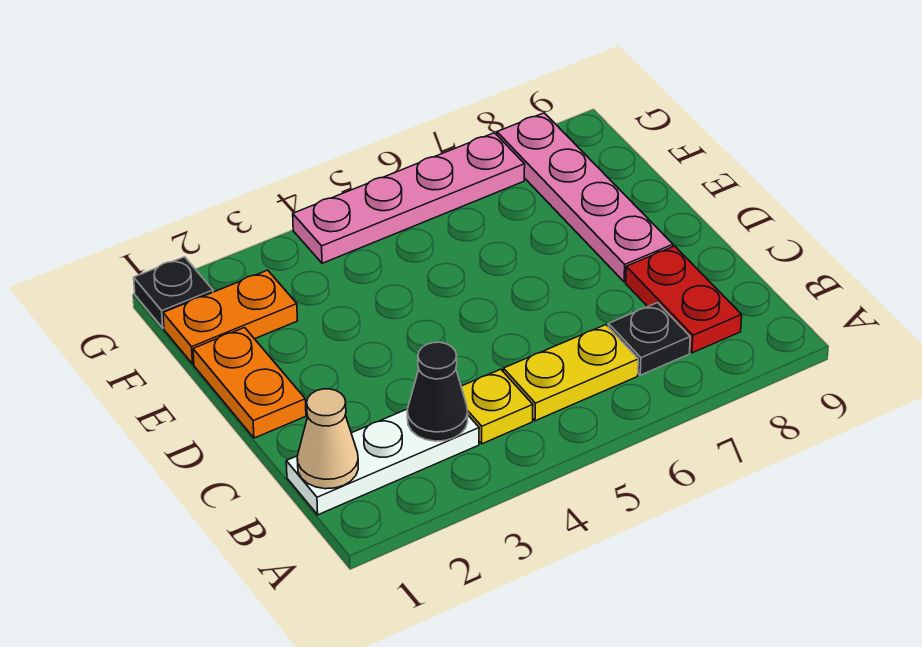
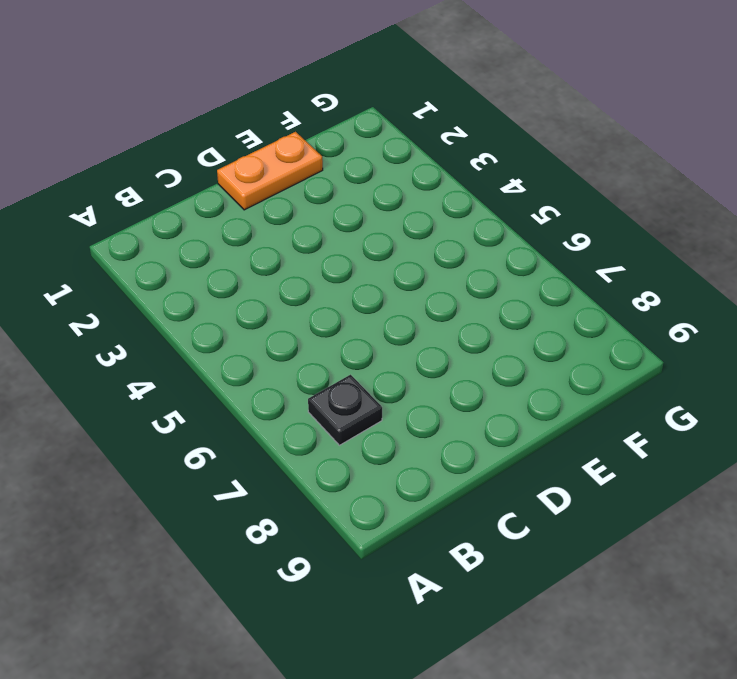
none -> white plate B1:B3 level 1
none -> yellow plate B4 level 1
none -> yellow plate B5:B6 level 1

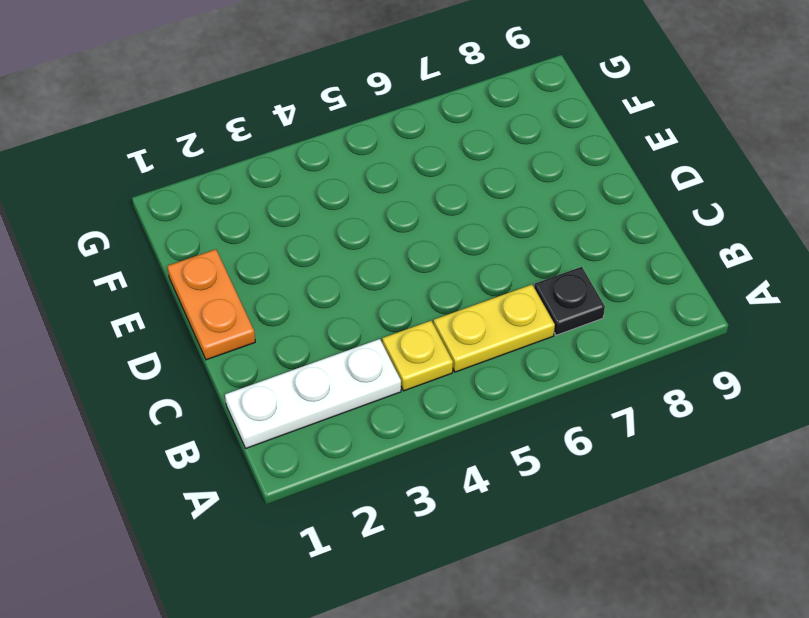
none -> red plate B8:C8 level 1
none -> pink plate D8:G8 level 1
none -> orange plate F1:F2 level 1

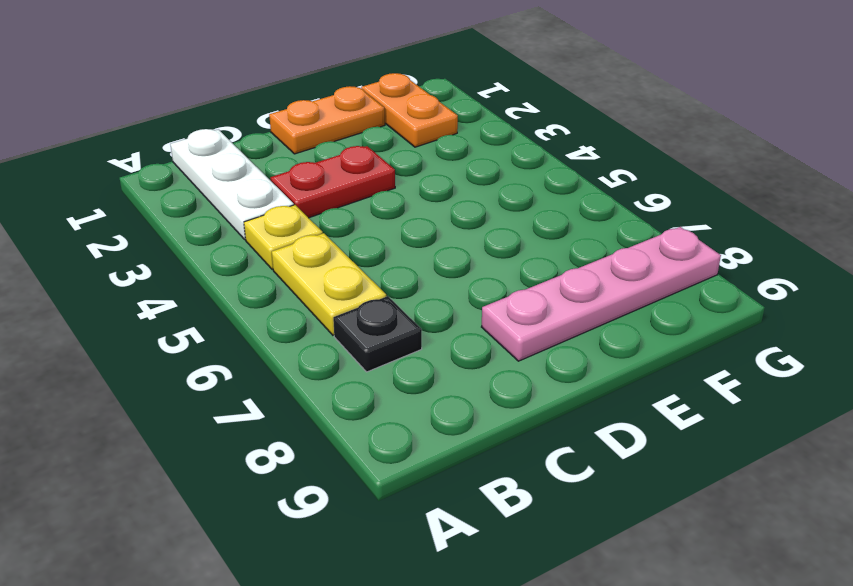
red plate C3:D3 level 1 -> red plate B8:C8 level 1
none -> black plate G1 level 1
none -> pink plate G4:G7 level 1
none -> tan cone B1 level 2

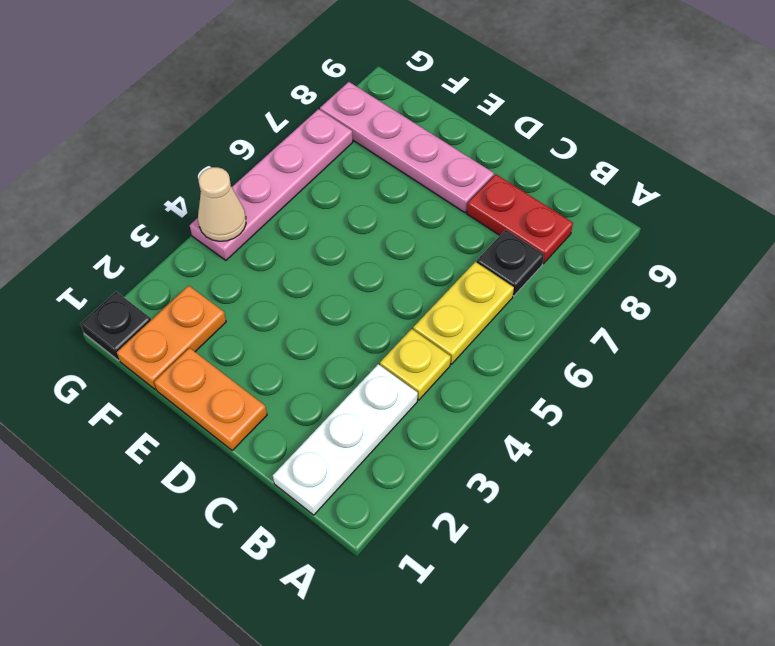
tan cone G4 level 2 -> tan cone B1 level 2
none -> black cone B3 level 2

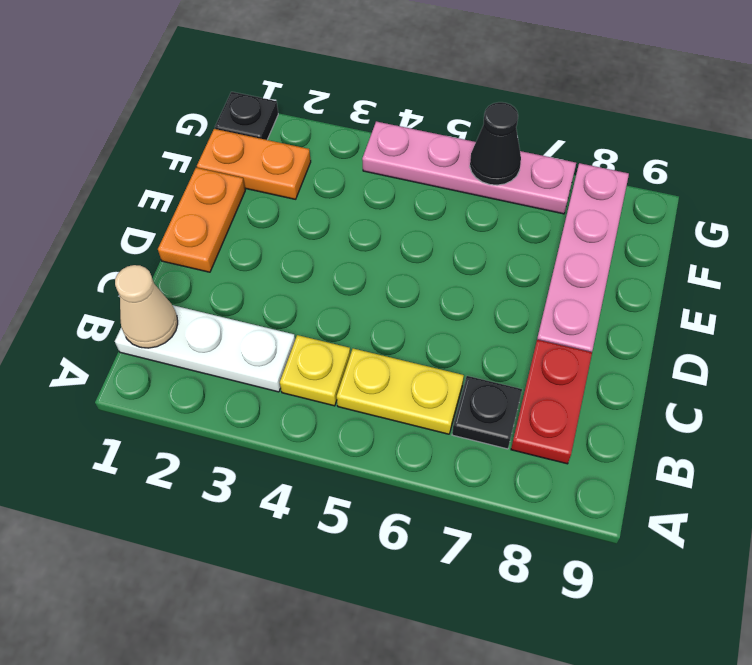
black cone G6 level 2 -> black cone B3 level 2

